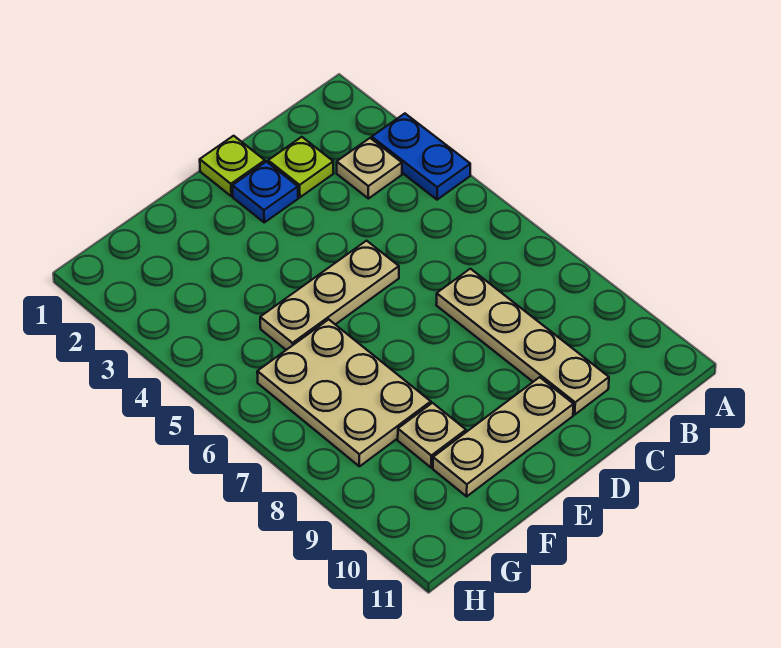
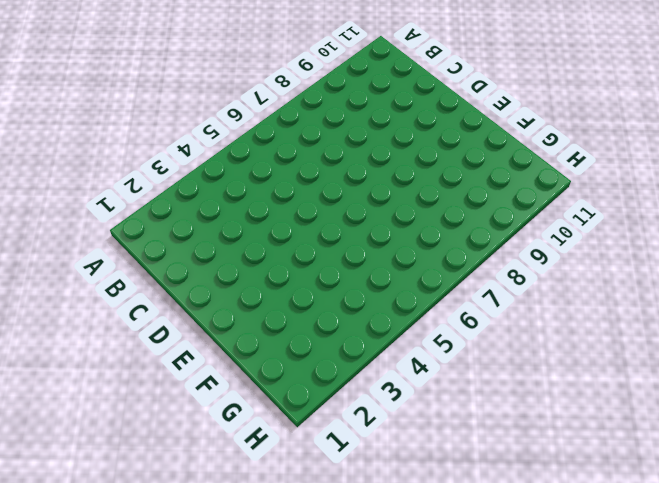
none -> blue plate A3:A4 level 1
none -> tan plate B3 level 1

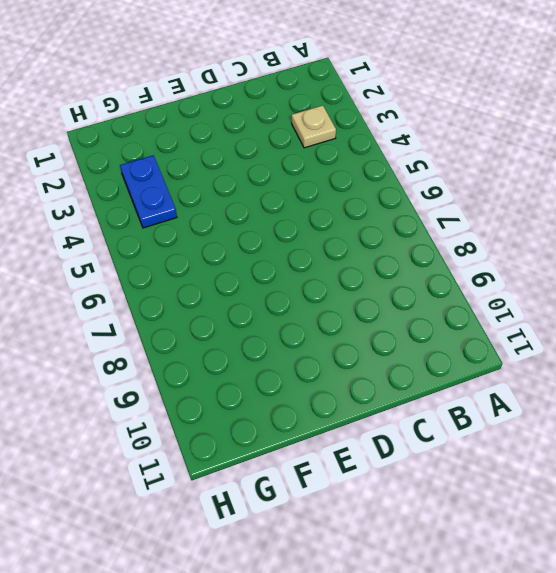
blue plate G3:G4 level 1 -> blue plate A3:A4 level 1
none -> lime plate C2 level 1
none -> tan plate C7:C10 level 1

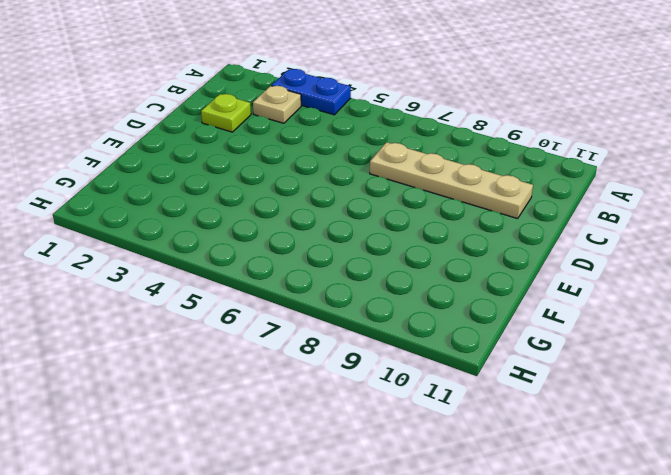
none -> lime plate D1 level 1
none -> blue plate D2 level 1

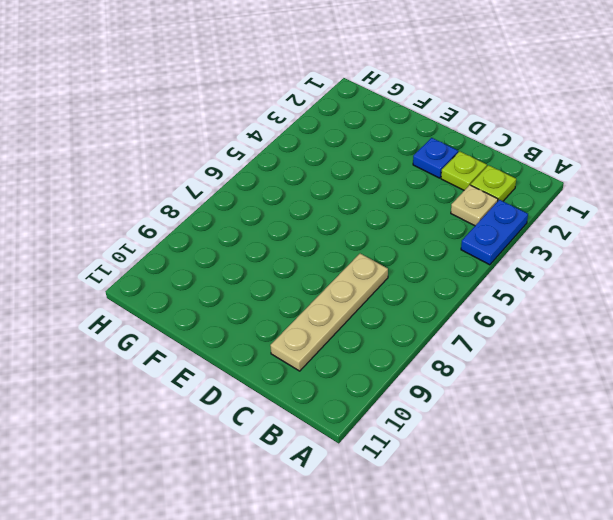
lime plate B2 level 1 -> lime plate D1 level 1
none -> tan plate D5:F5 level 1
none -> tan plate D10:F10 level 1

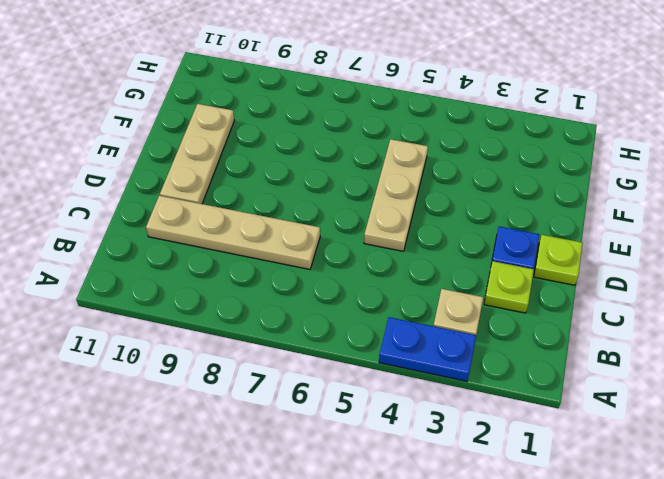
none -> tan plate F6:G8 level 1
none -> tan plate F9 level 1

